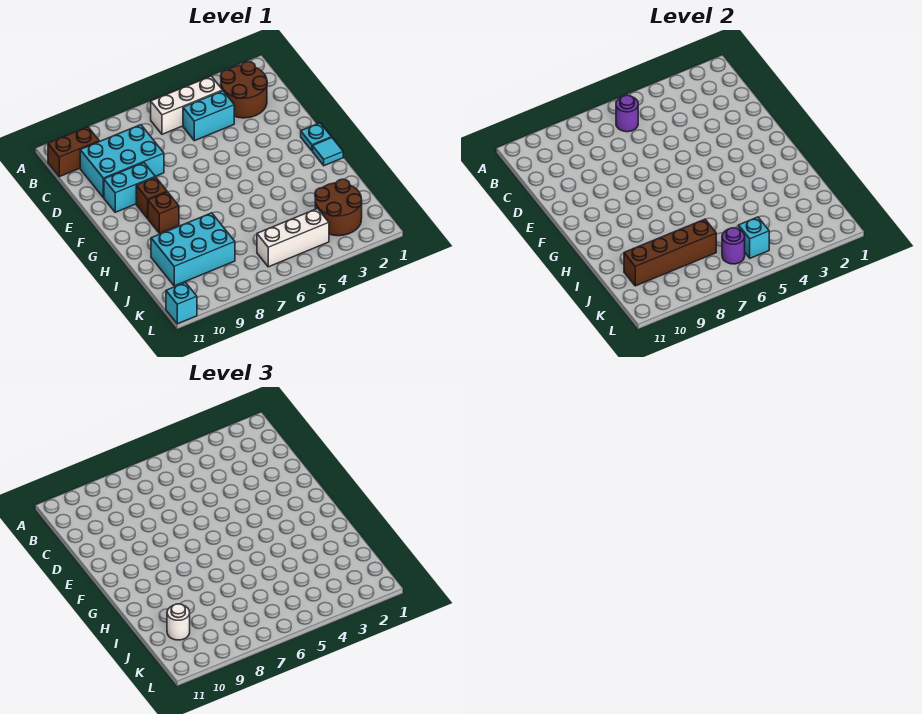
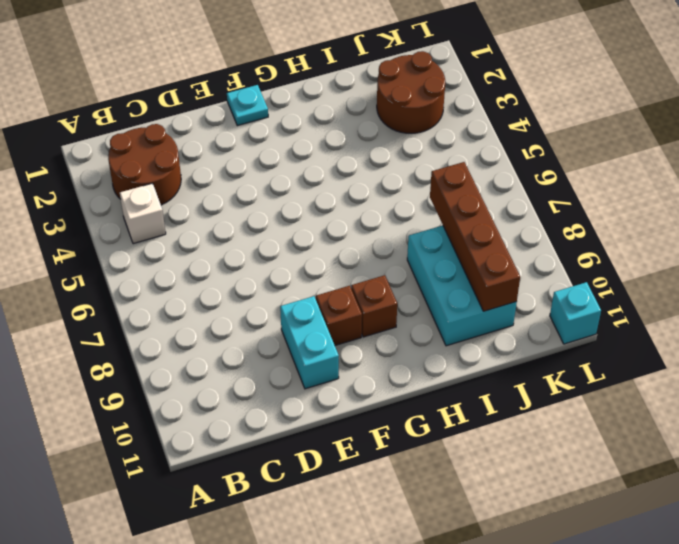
white brick B4 level 1 -> white brick B4:B6 level 1
none -> brown brick B10:B11 level 1
none -> cyan brick C4:C5 level 1
none -> cyan brick C8:D10 level 1

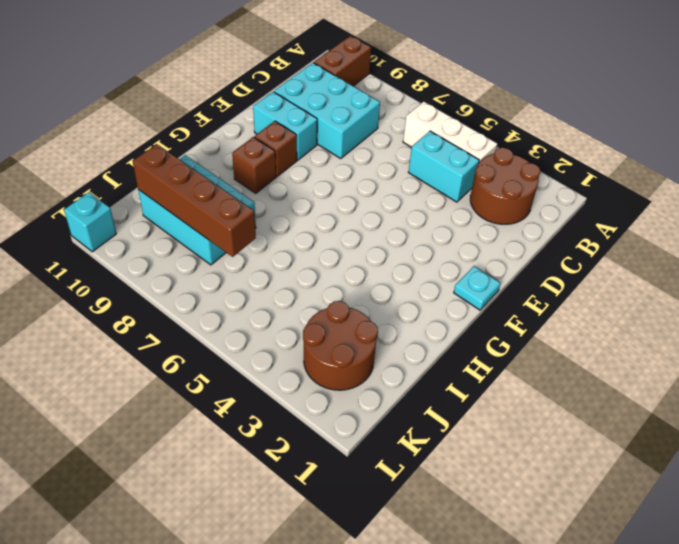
brown brick A10:B10 level 1 -> brown brick B10:B11 level 1
none -> cyan tile G1 level 1
none -> white brick K4:K6 level 1
none -> purple round brick B6 level 2

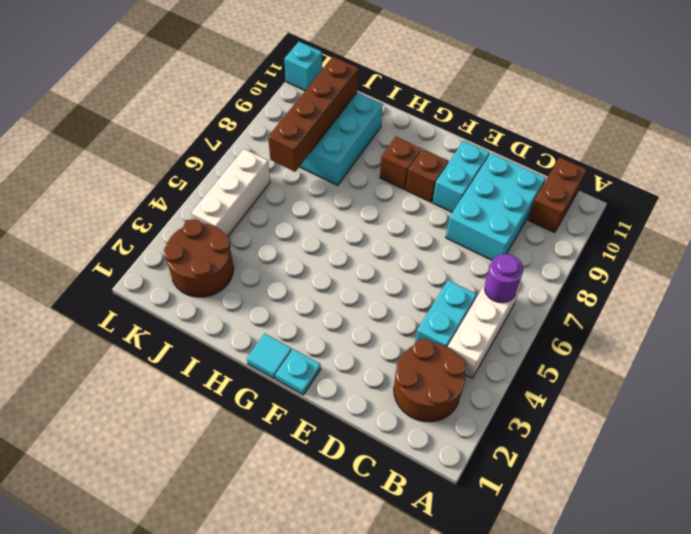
none -> cyan brick K5 level 2
none -> purple round brick K6 level 2
none -> white round brick J10 level 3

